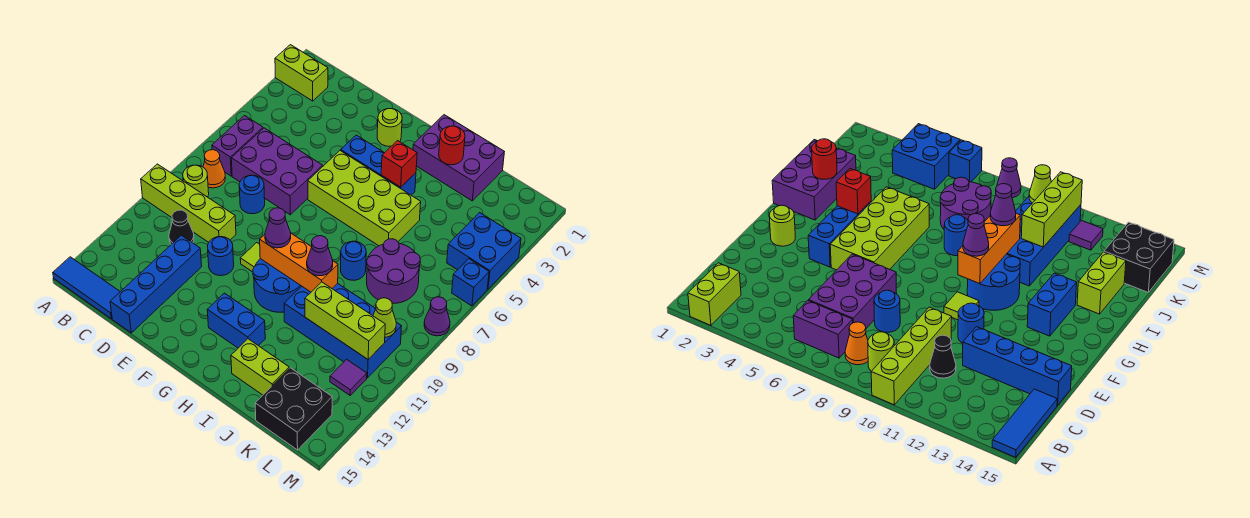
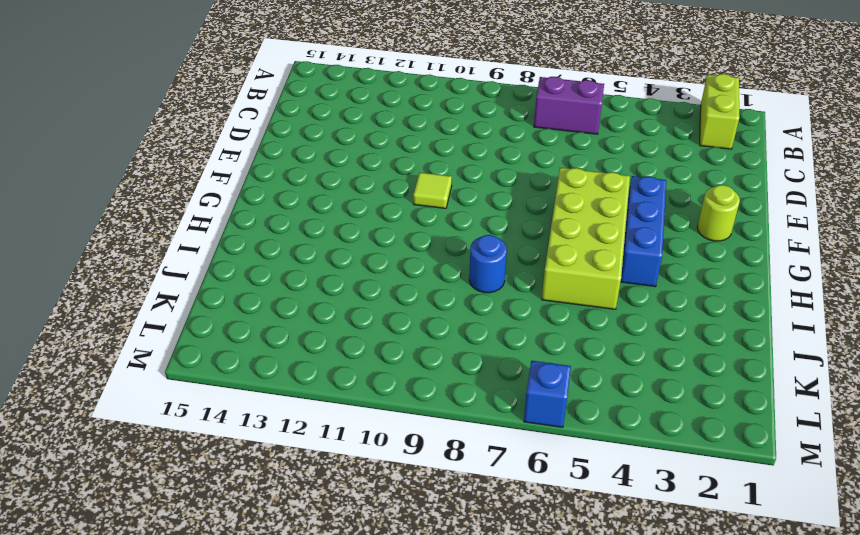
none -> lime brick A10:D10 level 1
none -> blue tile A15:C15 level 1
none -> orange cone B8 level 1
none -> lime round brick B9 level 1

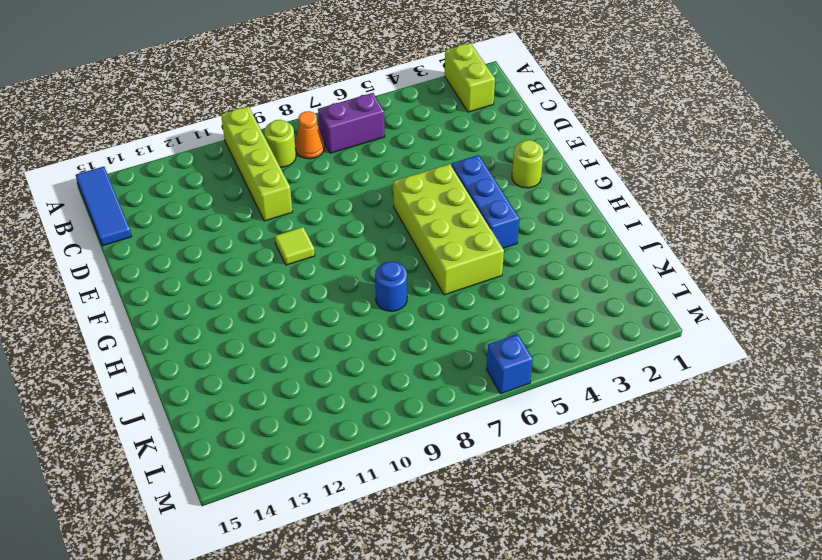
none -> purple brick C6:E7 level 1
none -> black cone C11 level 1
none -> blue round brick D8 level 1
none -> blue brick D12:D15 level 1

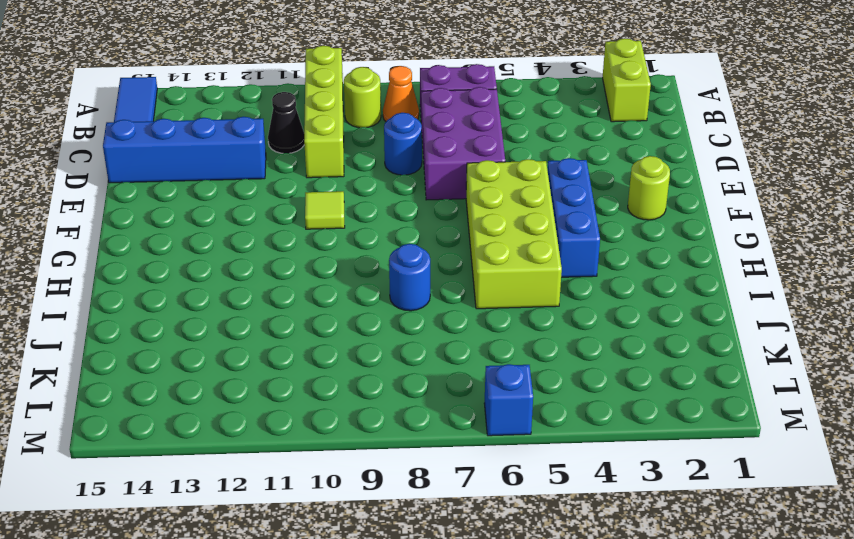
none -> blue round brick E11 level 1
none -> blue round brick G10:H11 level 1
none -> blue brick G13:H13 level 1
none -> purple brick H1:J2 level 1

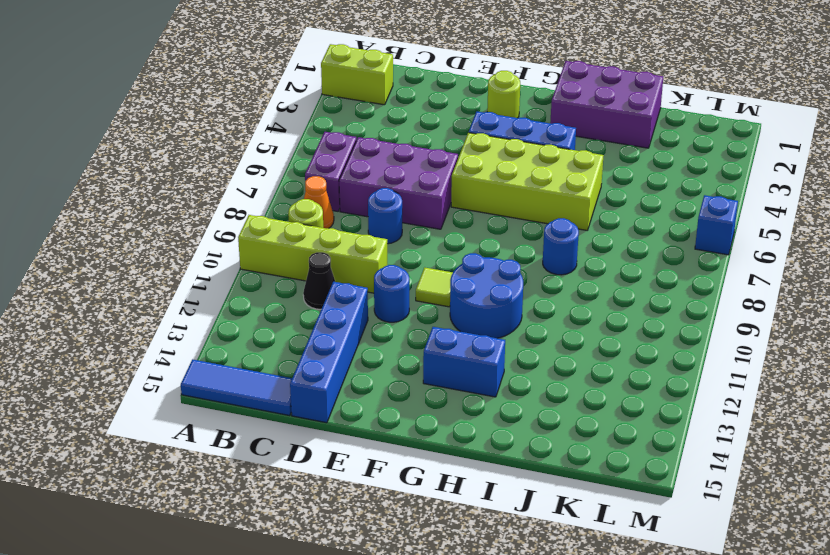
none -> blue brick I10:L11 level 1
none -> lime brick I14:J14 level 1
none -> purple round brick J7:K8 level 1
none -> black brick K14:L15 level 1

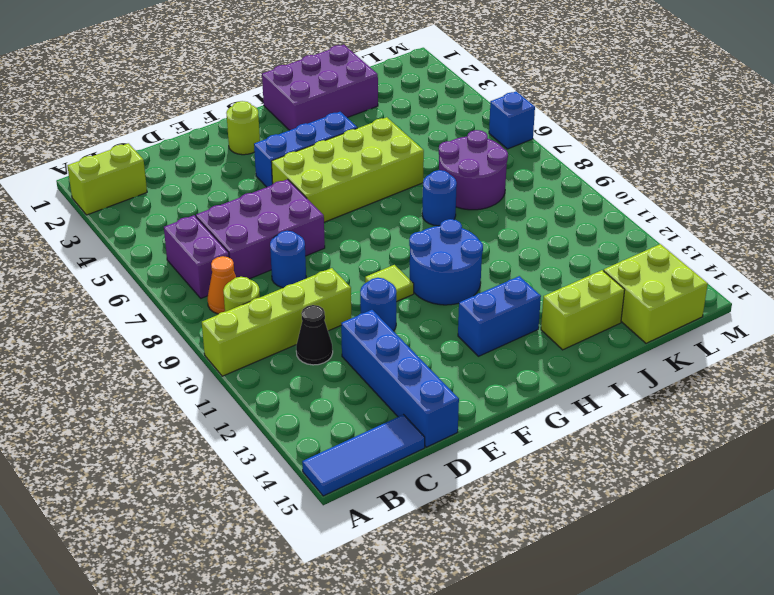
lime brick K14:L15 level 1 -> black brick K14:L15 level 1
none -> blue brick I10:L11 level 1
none -> blue brick L4:M5 level 1
none -> purple tile L12 level 1
none -> purple cone M8 level 1

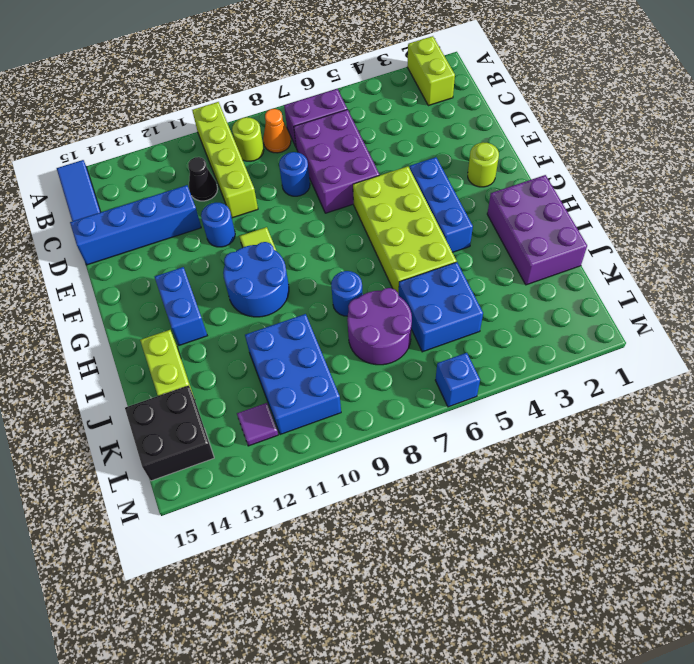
blue brick J5:K6 level 1 -> blue brick L4:M5 level 1
blue brick J10:L11 level 1 -> blue brick I10:L11 level 1
none -> purple cone M8 level 1
none -> orange brick G10:I10 level 2
none -> red brick H4 level 2
none -> red round brick I2 level 2

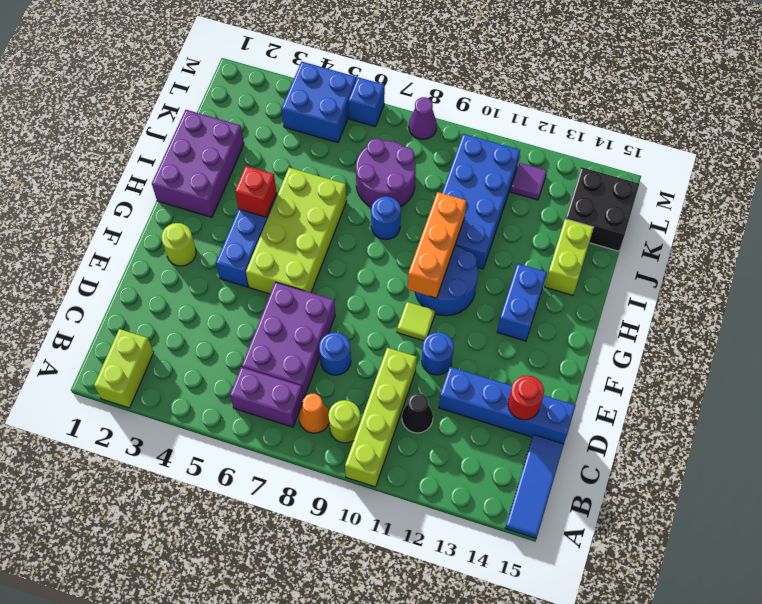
red round brick D14 level 2 -> red round brick I2 level 2
none -> lime brick J11:L11 level 2
none -> lime cone L10 level 2
none -> purple cone G10 level 3
none -> purple cone I10 level 3

